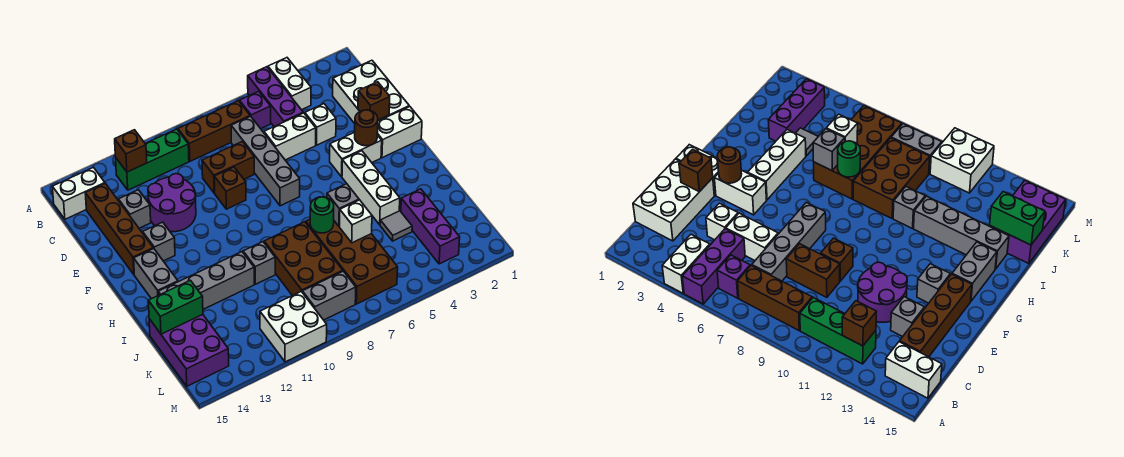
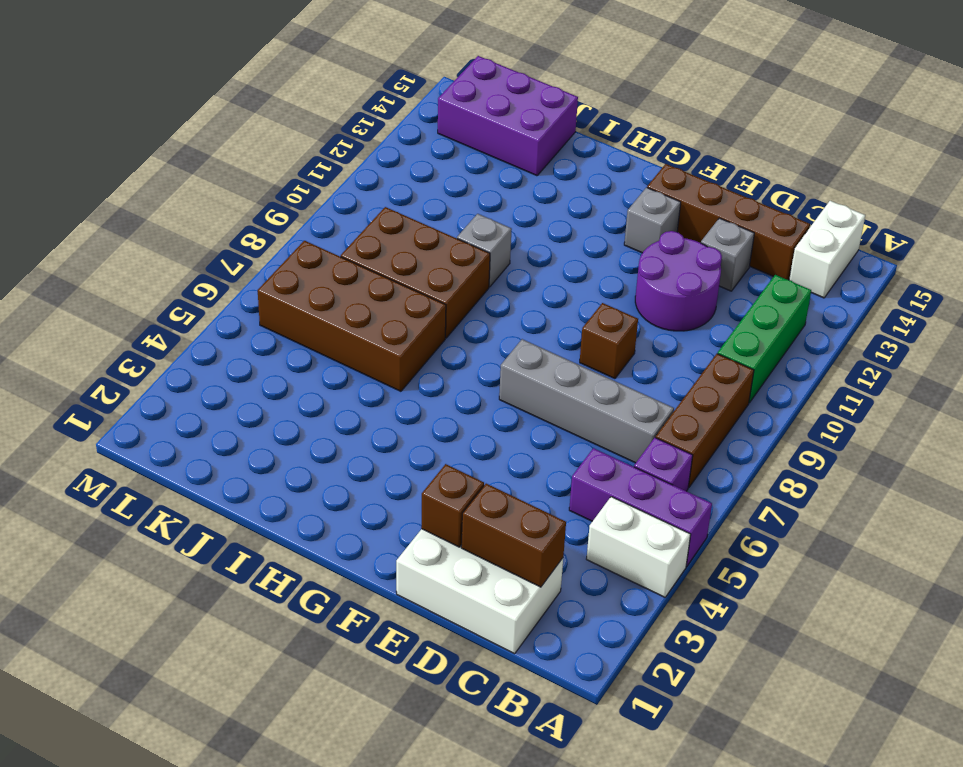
brown brick C2:D2 level 2 -> brown brick D8:D9 level 1
none -> white brick D4 level 1
none -> white brick D5:D6 level 1
none -> white brick F1:F2 level 1
none -> white brick F3:F4 level 1

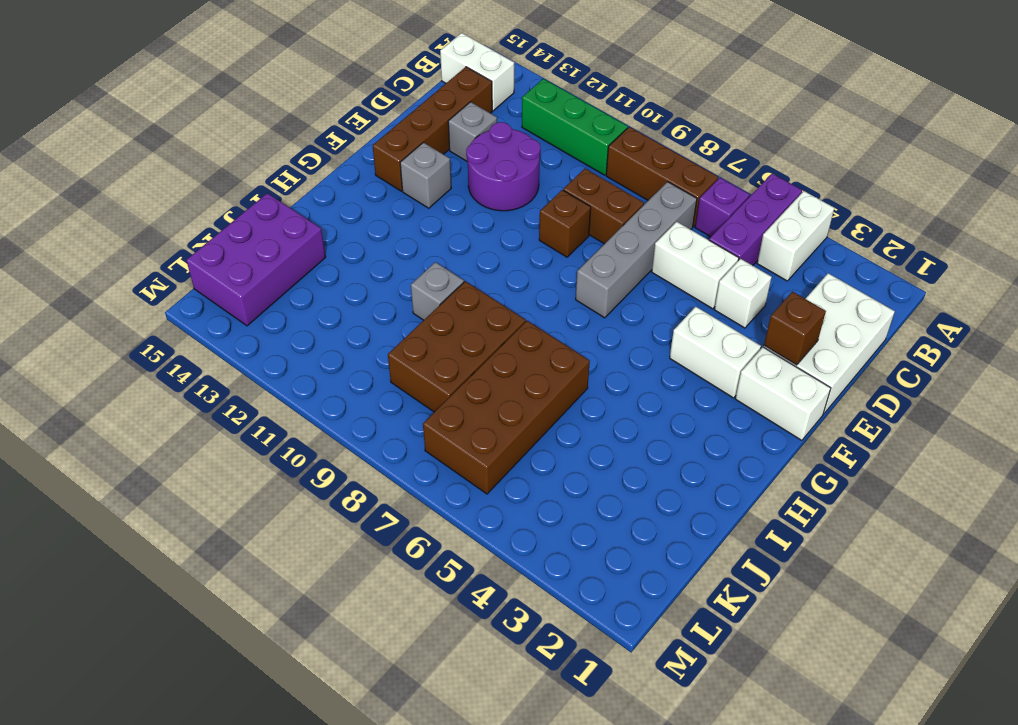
none -> white brick G4:I4 level 1
none -> grey brick G14:H14 level 1
none -> grey brick I11:I14 level 1
none -> purple brick J3:L3 level 1

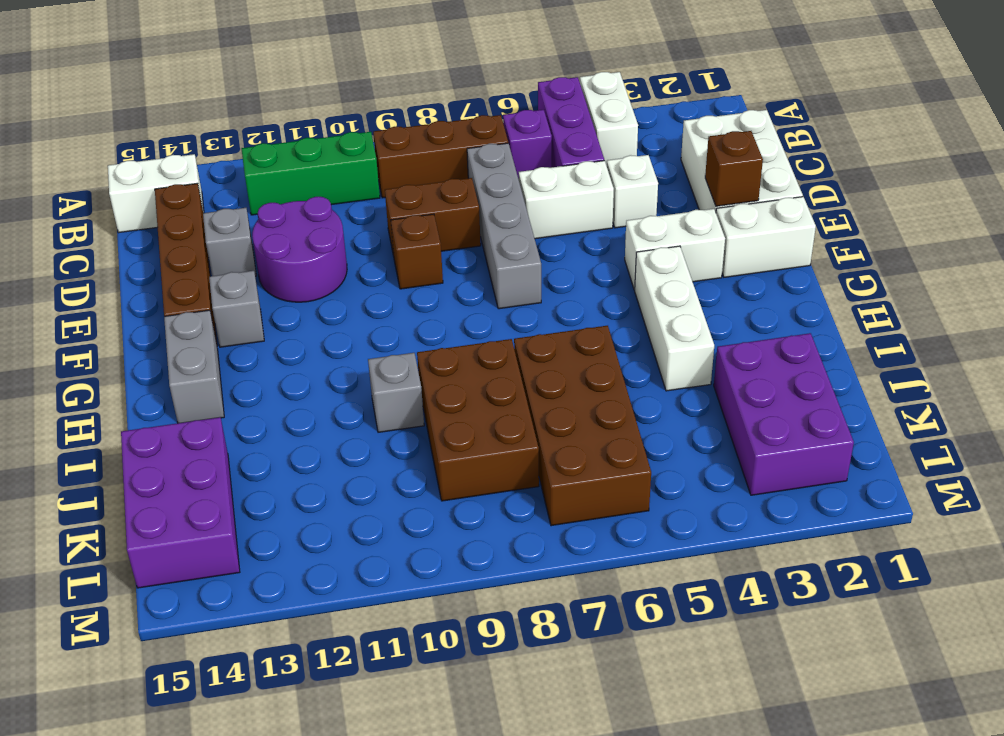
purple brick J2:L3 level 1 -> purple brick J3:L3 level 1
none -> grey brick I11:I14 level 1
none -> grey tile J4 level 1
none -> grey brick L8:L9 level 1
none -> white brick L10:M11 level 1

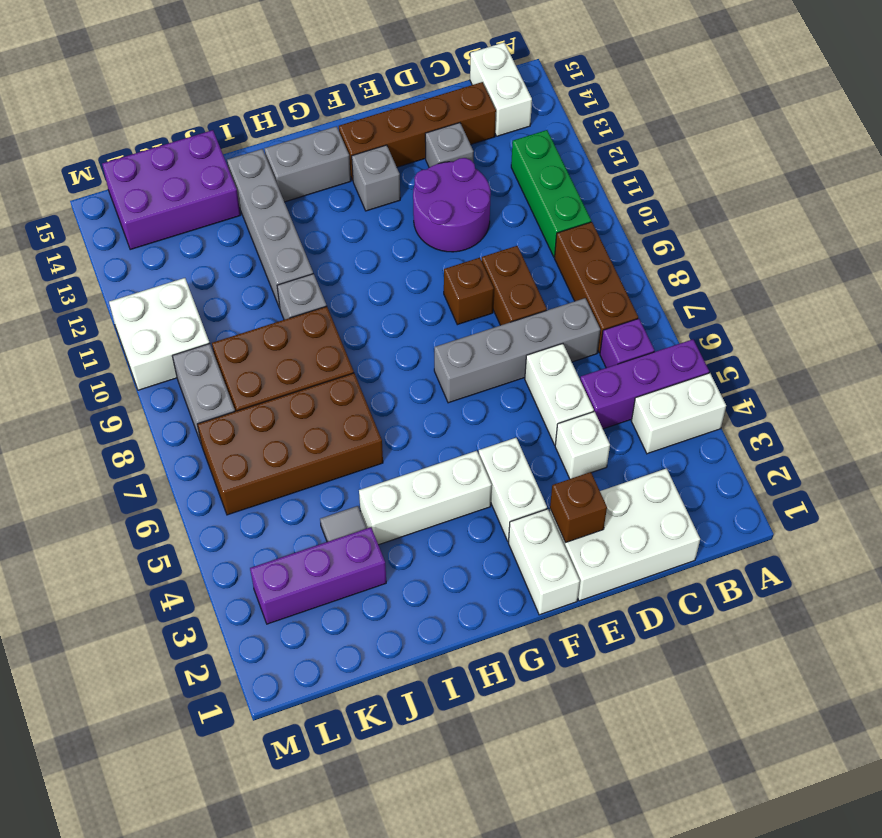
none -> brown brick B12 level 2
none -> brown round brick F3 level 2
none -> grey brick I6 level 2
none -> green round brick I7 level 2

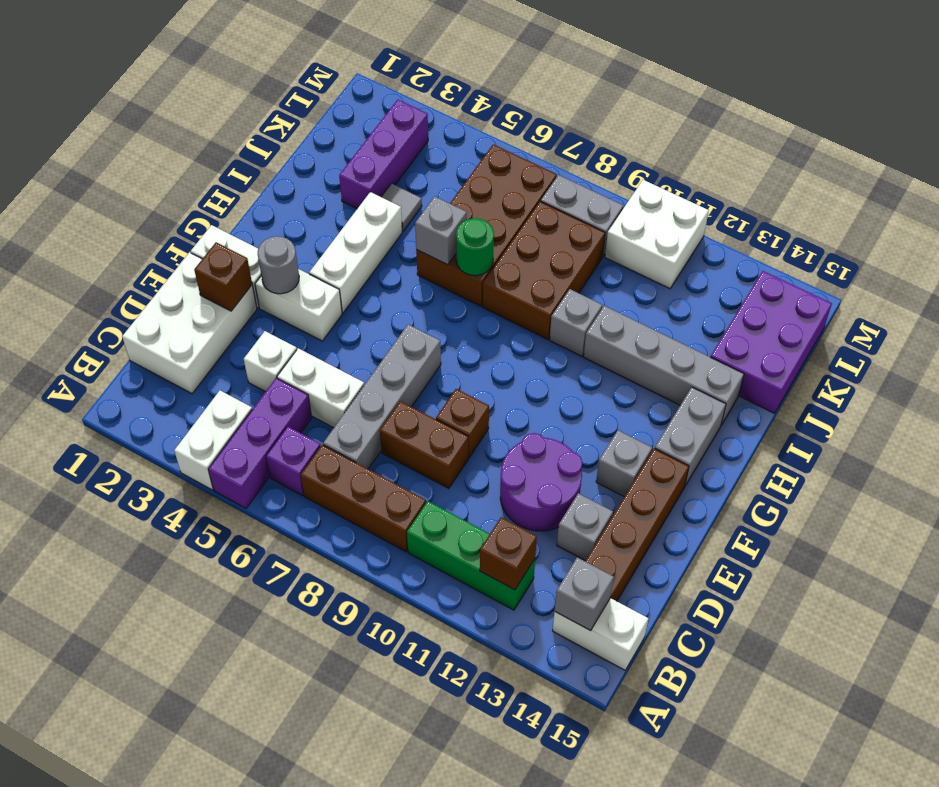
grey brick B14 level 2 -> none
grey round brick F3 level 2 -> brown round brick F3 level 2
none -> white brick J6 level 2
none -> green brick J14:J15 level 2

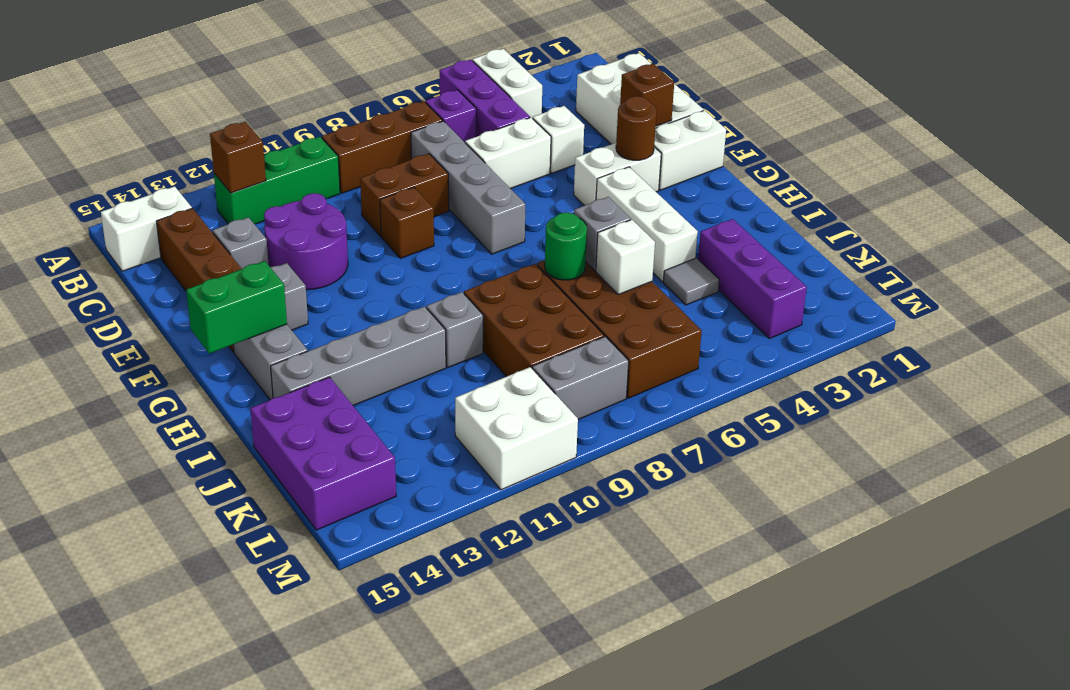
green brick G14:G15 level 2 -> green brick J14:J15 level 2

